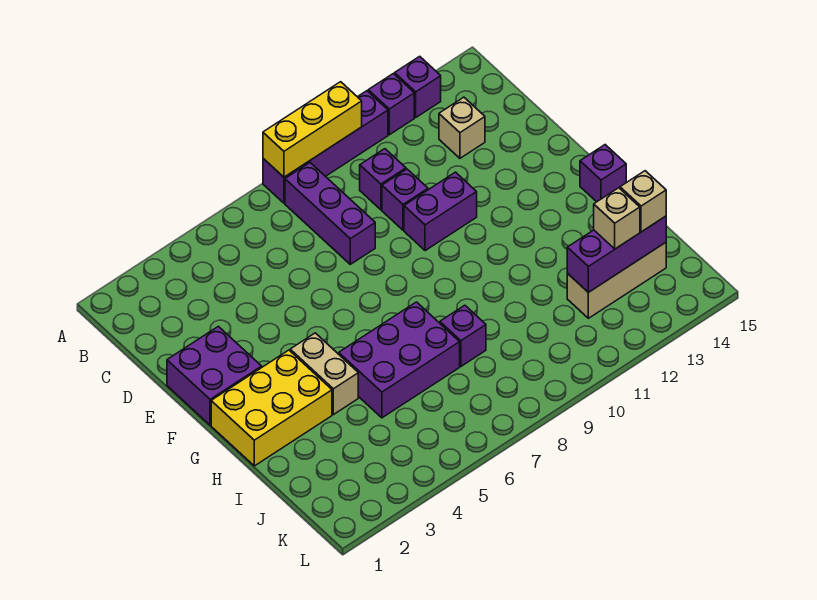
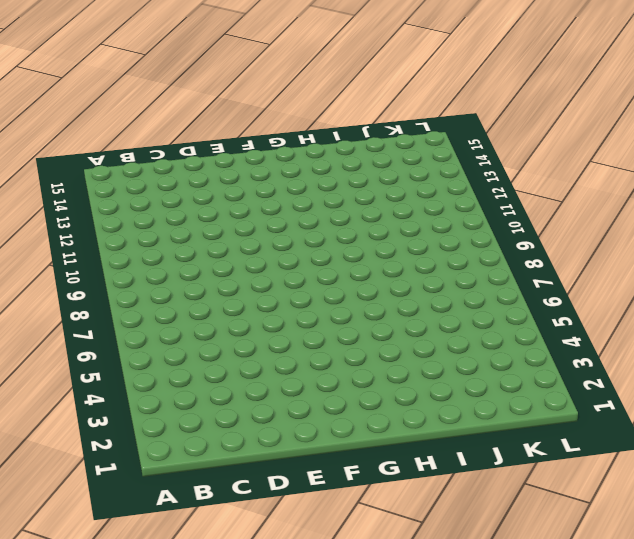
none -> purple brick A8:A11 level 1
none -> purple brick A12 level 1
none -> purple brick A13 level 1

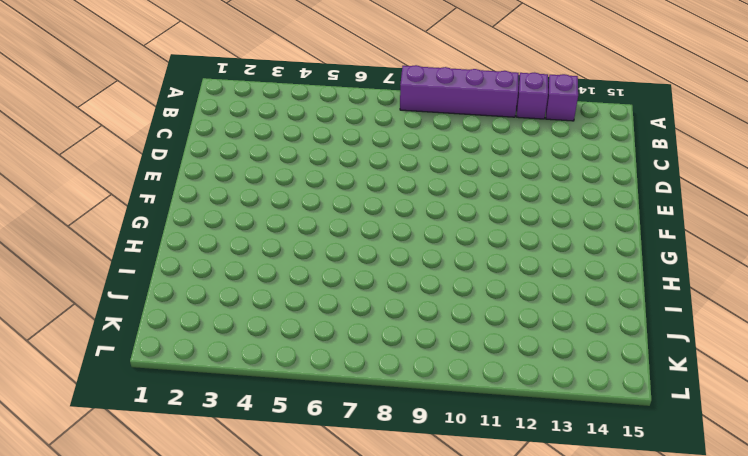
none -> purple brick B8:D8 level 1
none -> purple brick C10 level 1
none -> tan brick C13 level 1

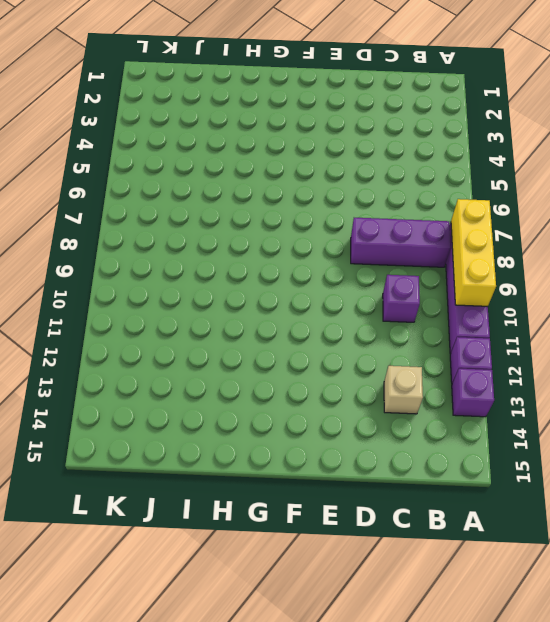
none -> purple brick D10 level 1
none -> purple brick E1:F2 level 1
none -> purple brick E10:E11 level 1

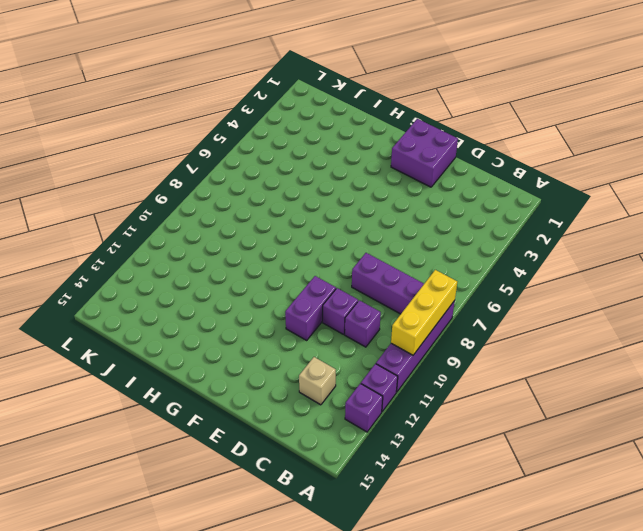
none -> yellow brick G1:H3 level 1
none -> tan brick G4:H4 level 1
none -> purple brick G15 level 1

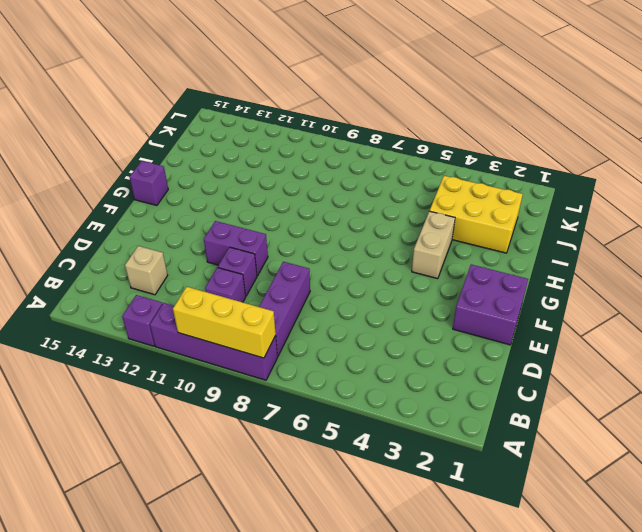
yellow brick I2:J4 level 1 -> yellow brick G1:H3 level 1
none -> purple brick A13 level 1
none -> purple brick H5:I7 level 1
none -> purple brick I8 level 1

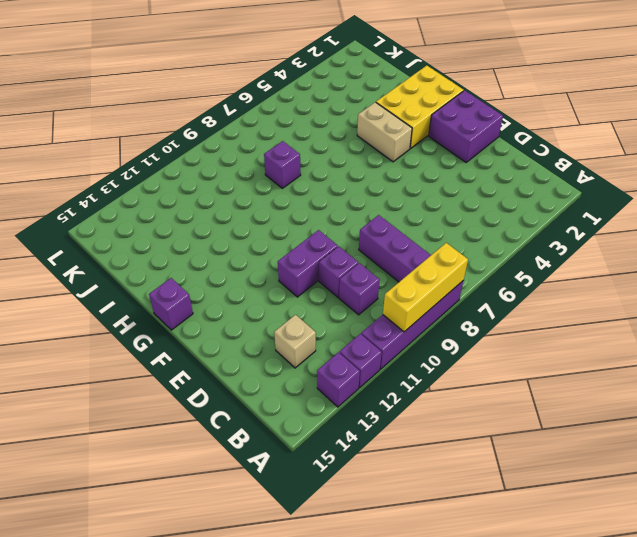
none -> purple brick H5:I7 level 1
none -> tan brick J12:J14 level 1
none -> purple brick J12:J14 level 2

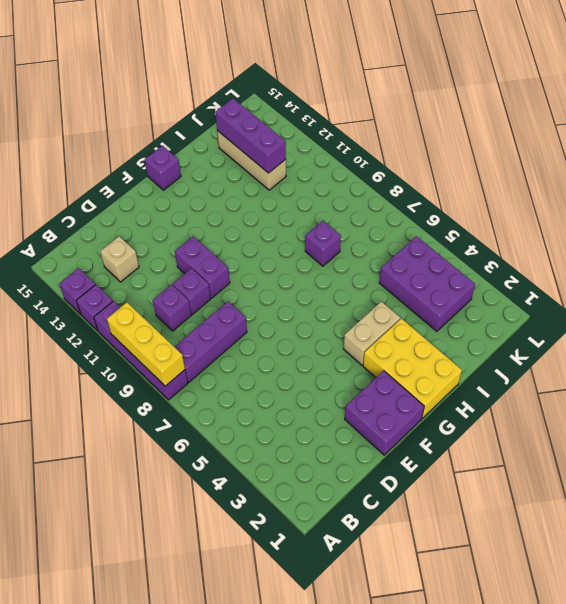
purple brick J3:K5 level 1 -> purple brick H5:I7 level 1
none -> tan brick J13 level 3
none -> tan brick J14 level 3

